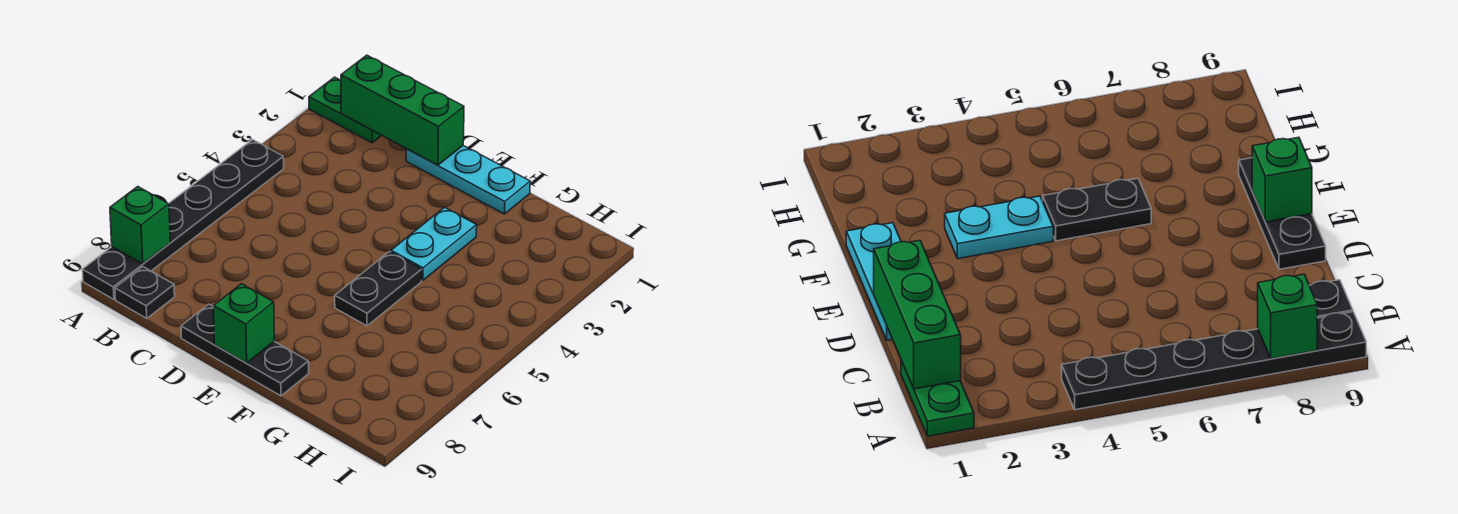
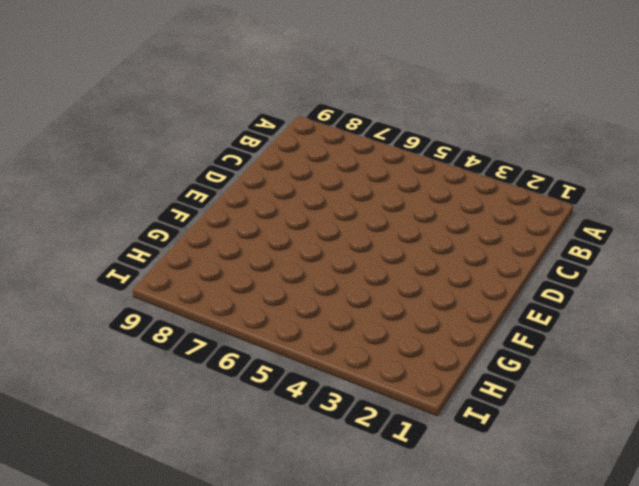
none -> green plate A1:B1 level 1
none -> black plate A4:A9 level 1

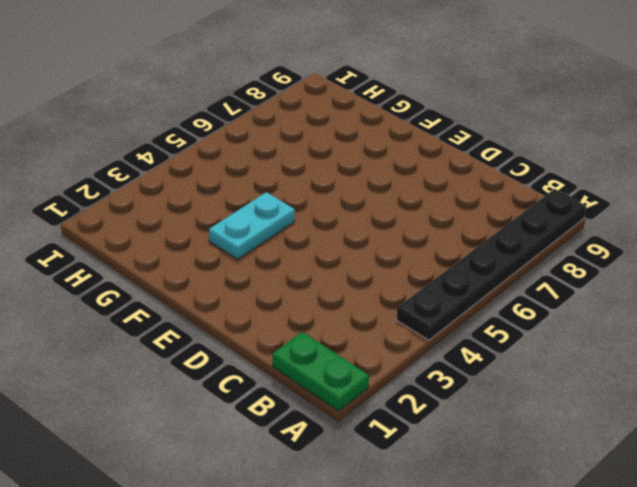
none -> black plate B9 level 1
none -> cyan plate D1:F1 level 1

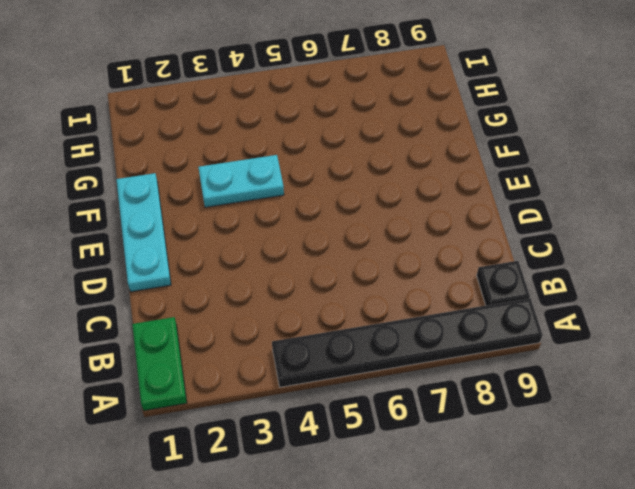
none -> black plate D9:F9 level 1
none -> black plate F5:F6 level 1

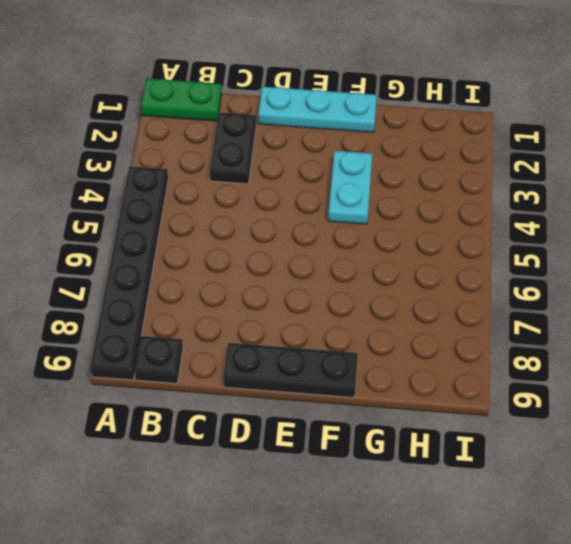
black plate C2:C3 level 1 -> black plate F5:F6 level 1
none -> green brick A8 level 2
none -> green brick B1:D1 level 2

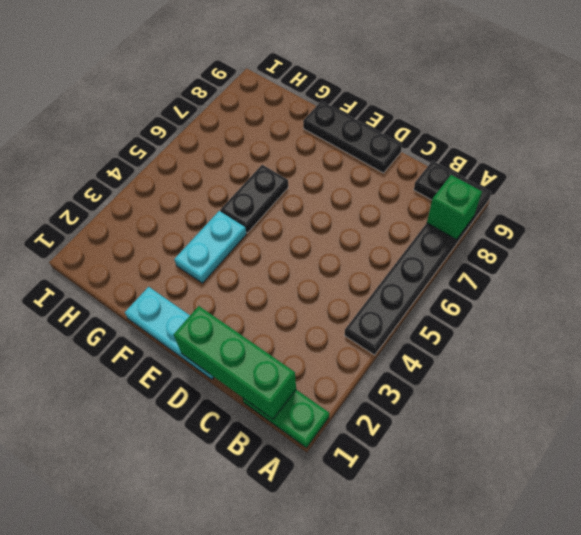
none -> green brick E9 level 2

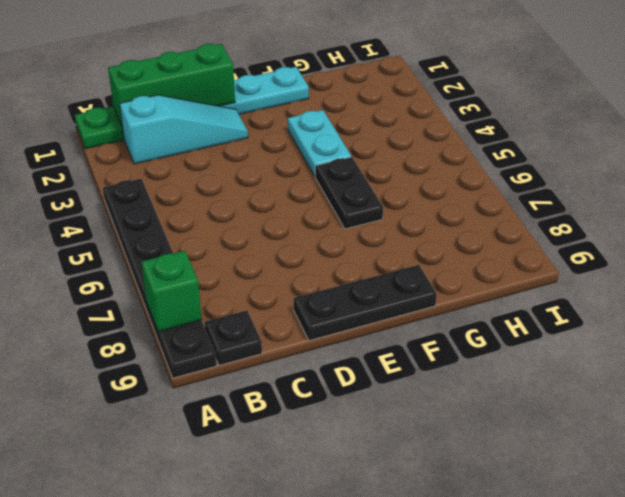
cyan slope B2:D2 level 1 top B -> none
none -> green brick E9 level 2

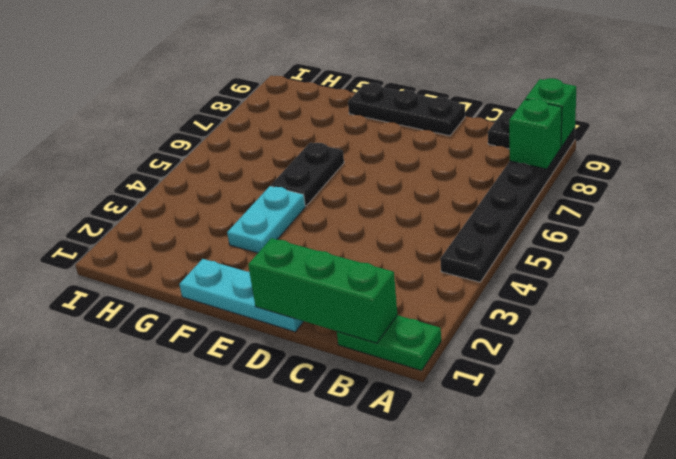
green brick A9 level 2 -> green brick E9 level 2

